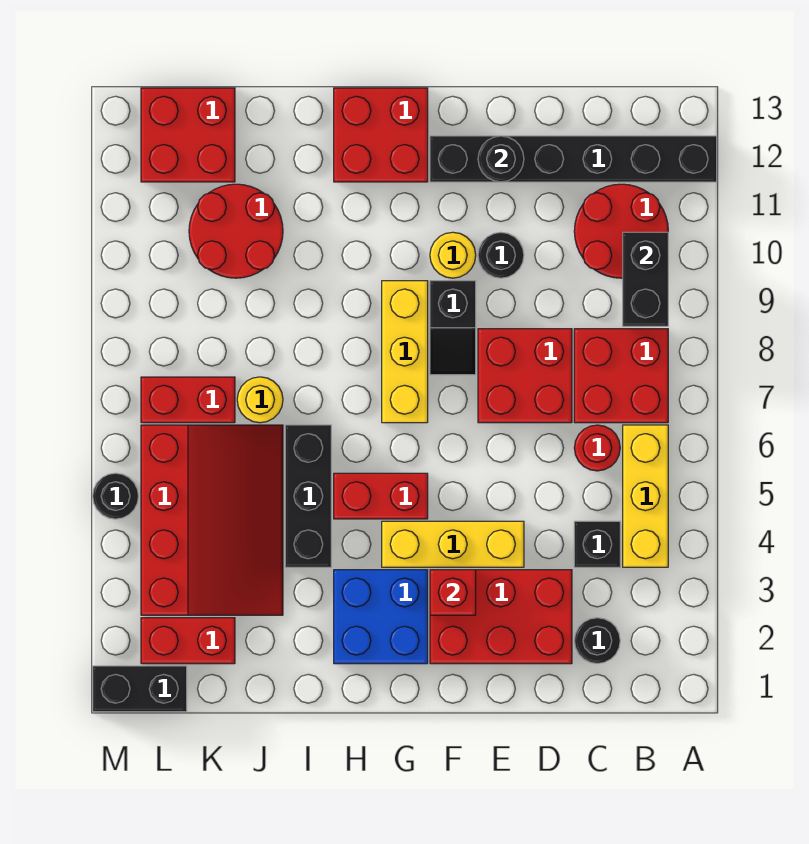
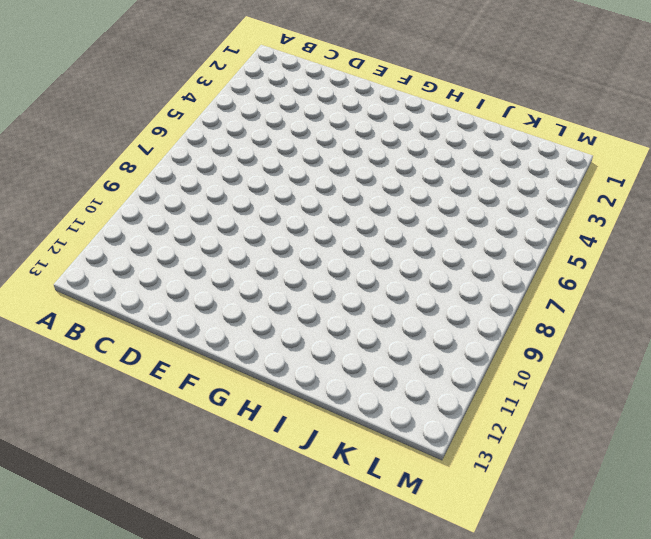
none -> black brick A12:F12 level 1
none -> yellow brick B4:B6 level 1
none -> red brick B7:C8 level 1

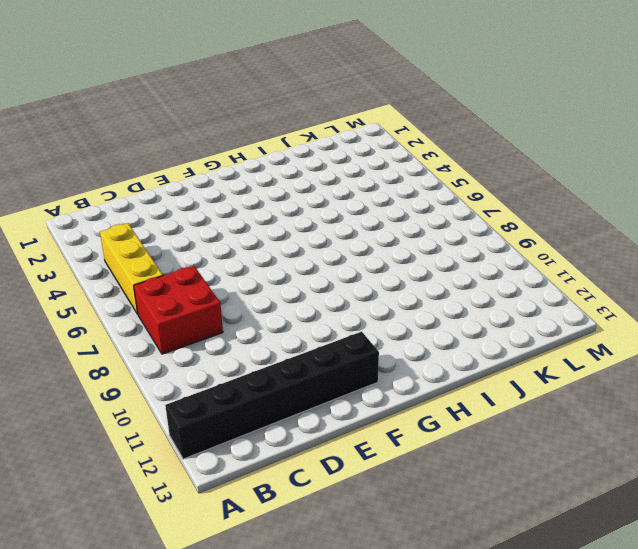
none -> red round brick B10:C11 level 1
none -> black round brick C2 level 1
none -> black brick C4 level 1

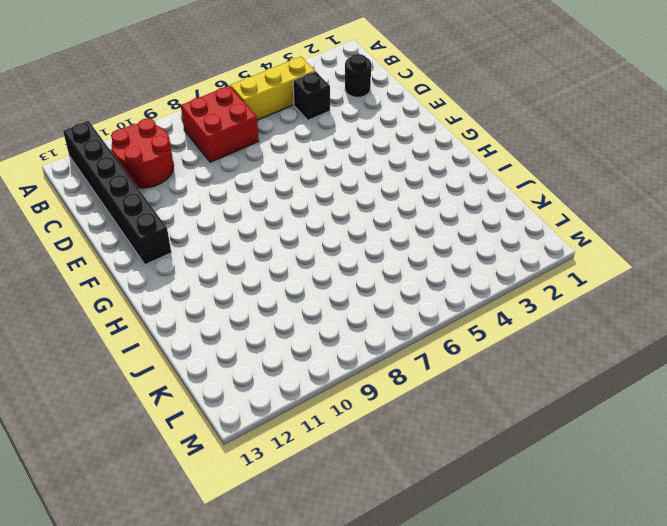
none -> red round brick C6 level 1
none -> red brick D2:F3 level 1
none -> red brick D7:E8 level 1

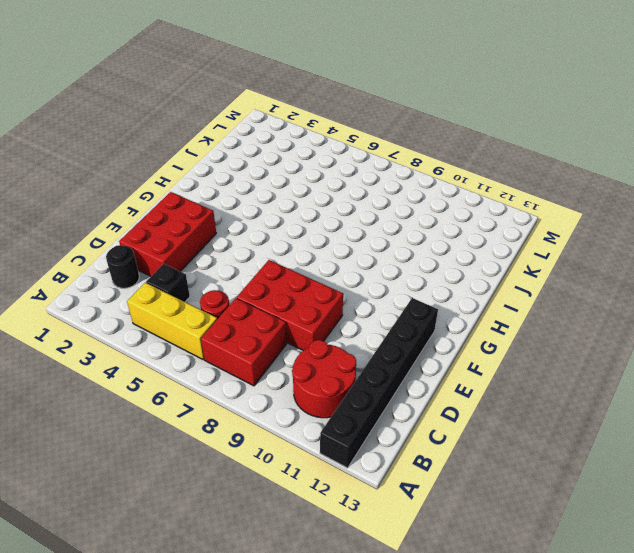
red brick D7:E9 level 1 -> red brick D7:E8 level 1
none -> yellow brick E4:G4 level 1
none -> black round brick E10 level 1
none -> black slope F8:F9 level 1 top 9

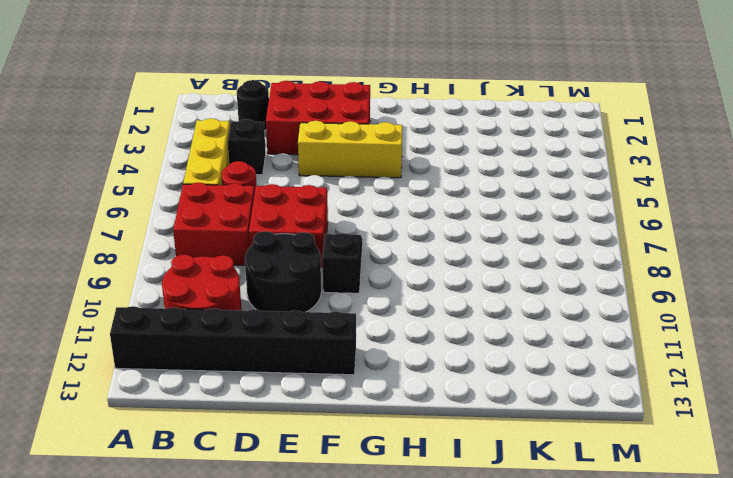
black round brick D9:E10 level 1 -> black round brick E10 level 1
none -> yellow round brick F10 level 1
none -> blue brick G2:H3 level 1
none -> red brick G5:H5 level 1

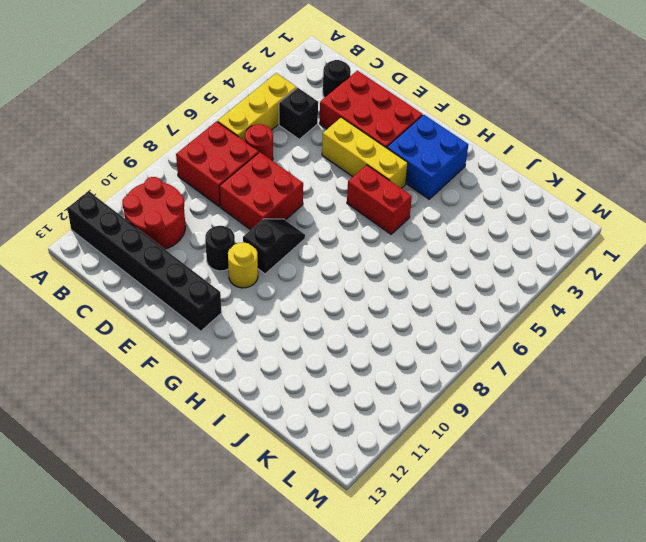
none -> yellow brick G7:G9 level 1
none -> red brick G12:H13 level 1
none -> black brick I4:I6 level 1

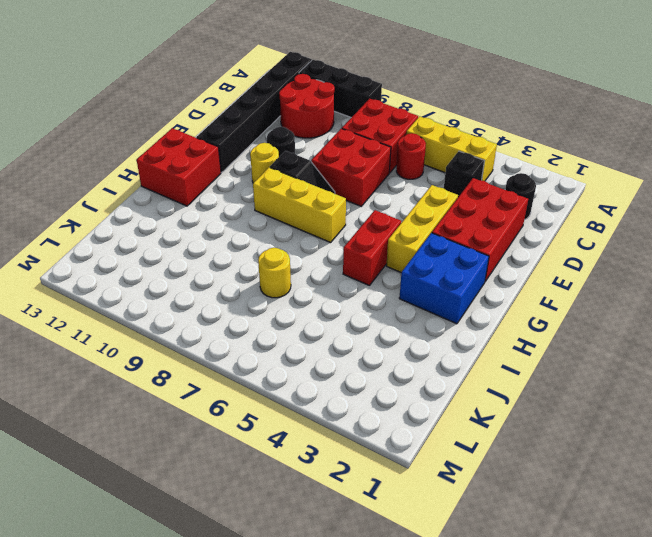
black brick A9:A11 level 1 -> black brick I4:I6 level 1
none -> red slope J3:L6 level 1 top L
none -> red round brick J10:K11 level 1
none -> red brick K2:L2 level 1

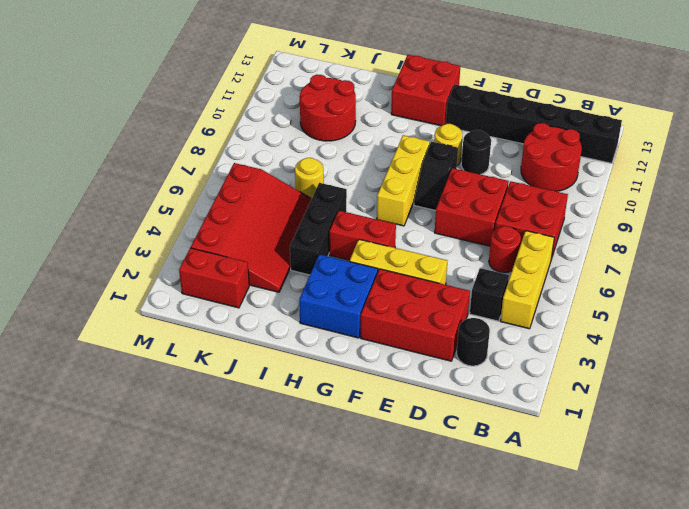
none -> red brick K7:L7 level 1
none -> red brick K12:L13 level 1
none -> black brick L1:M1 level 1

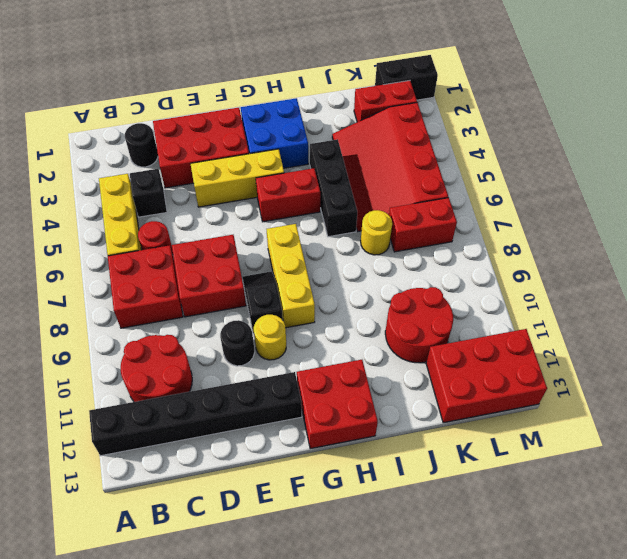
red brick K12:M13 level 1 -> red brick K12:L13 level 1
none -> black round brick M5 level 1
none -> black brick B9:B10 level 2
none -> black round brick E12 level 2

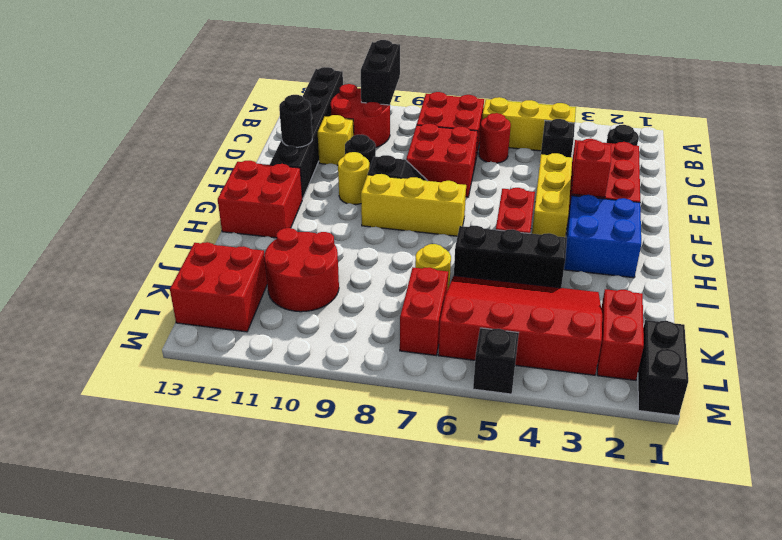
black brick A10:B10 level 2 -> black brick B9:B10 level 2
yellow brick D11 level 1 -> none
black brick M5 level 1 -> black round brick M5 level 1

